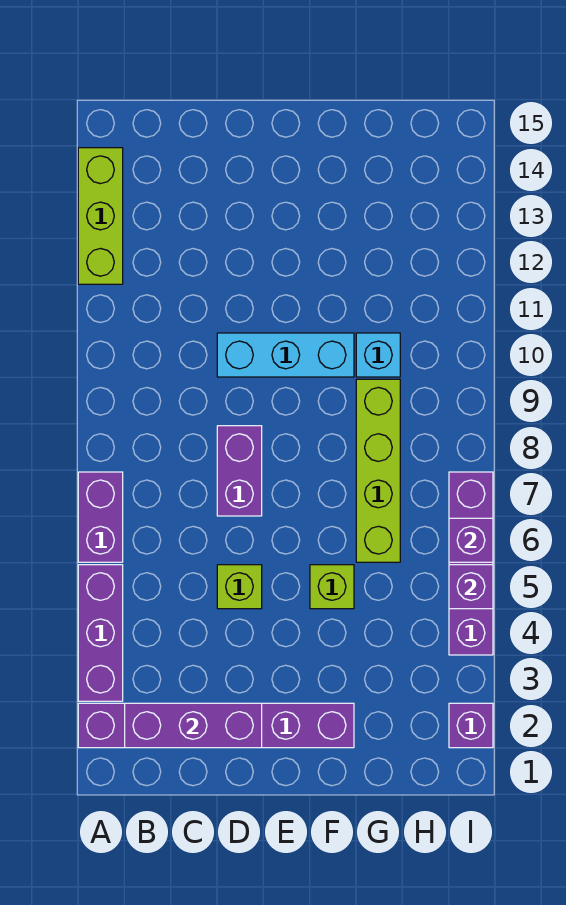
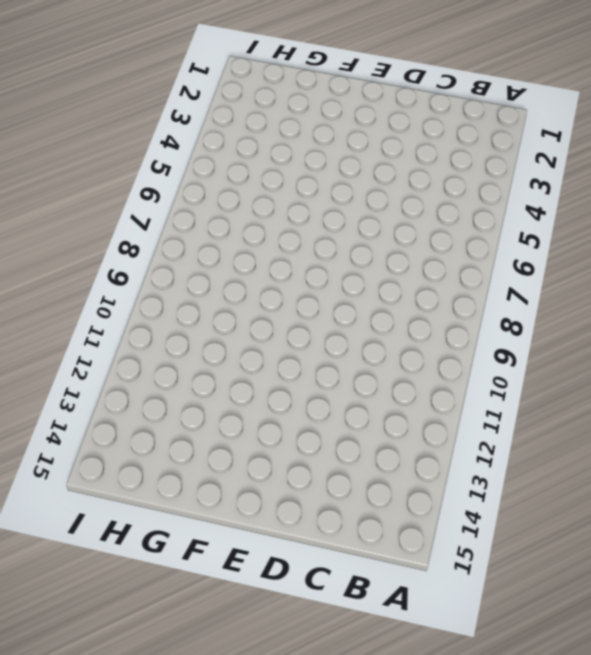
none -> purple brick A2:F2 level 1
none -> purple brick A3:A5 level 1
none -> purple brick A6:A7 level 1

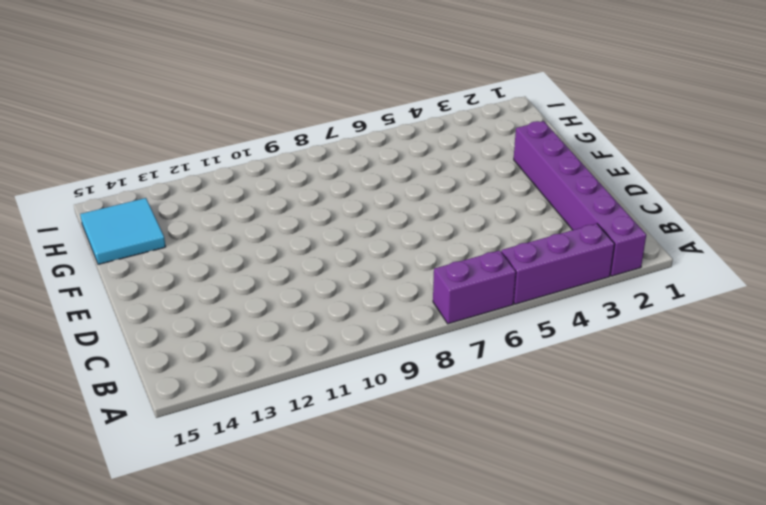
cyan tile G14:H15 level 1 -> none
none -> lime brick A12:A14 level 1
none -> lime brick D5 level 1
none -> purple brick D7:D8 level 1

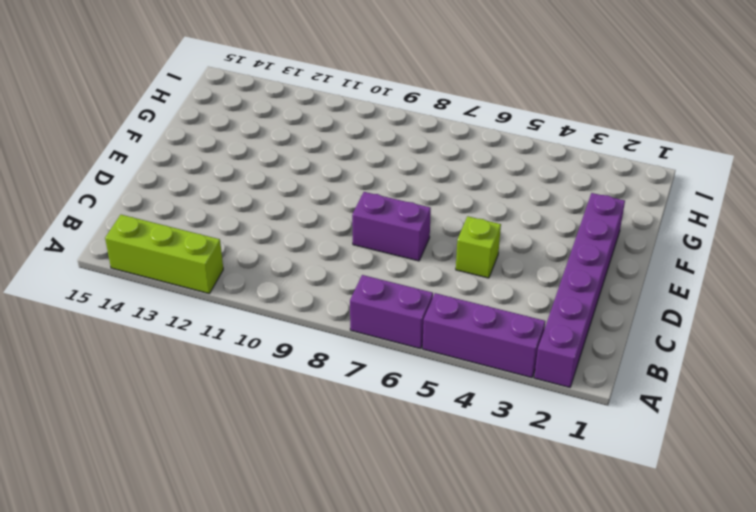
none -> cyan brick D10:F10 level 1
none -> lime brick F5 level 1
none -> lime brick G6:G9 level 1

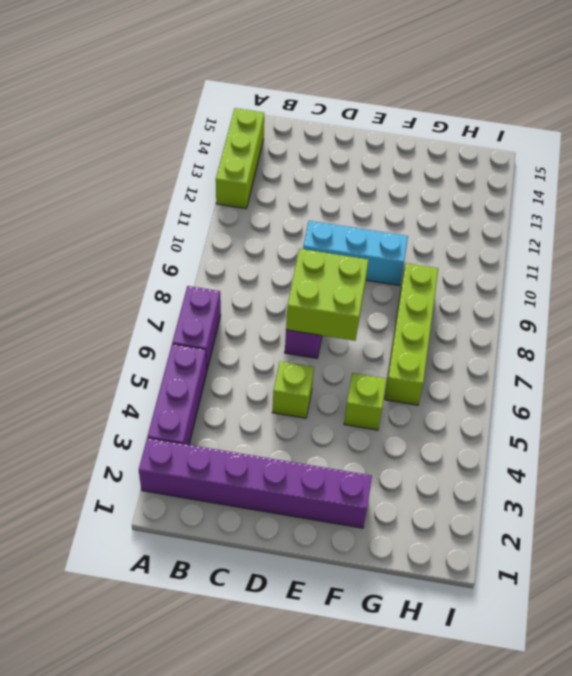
lime brick D7:E8 level 2 -> none
none -> cyan brick G10 level 1
none -> purple brick I2 level 1
none -> purple brick I4:I7 level 1

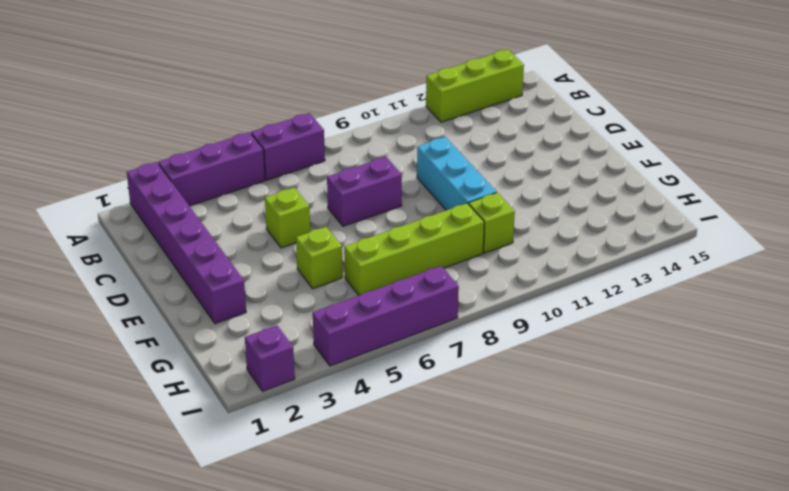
lime brick G10 level 1 -> cyan brick G10 level 1
none -> purple brick B2:D2 level 2
none -> purple brick I5 level 2
none -> purple brick I6 level 2

